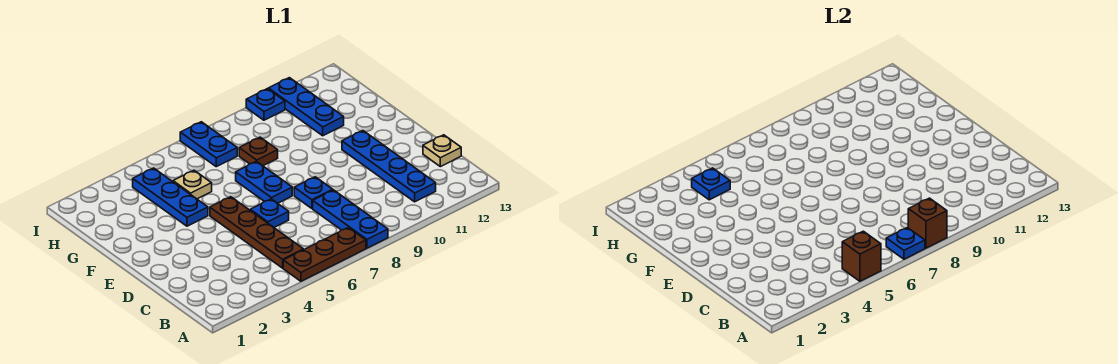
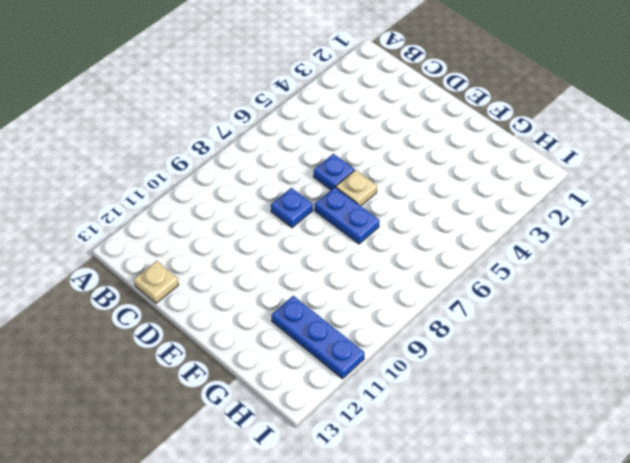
tan plate E6 level 1 -> tan plate G5 level 1
none -> brown plate A5:A7 level 1
none -> blue plate A8:C8 level 1
none -> brown plate B5:E5 level 1

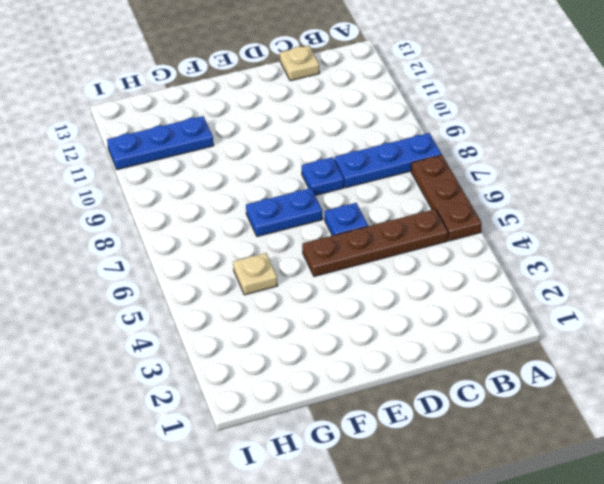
none -> blue plate B11:E11 level 1
none -> blue plate F4:H4 level 1
none -> brown plate G8 level 1

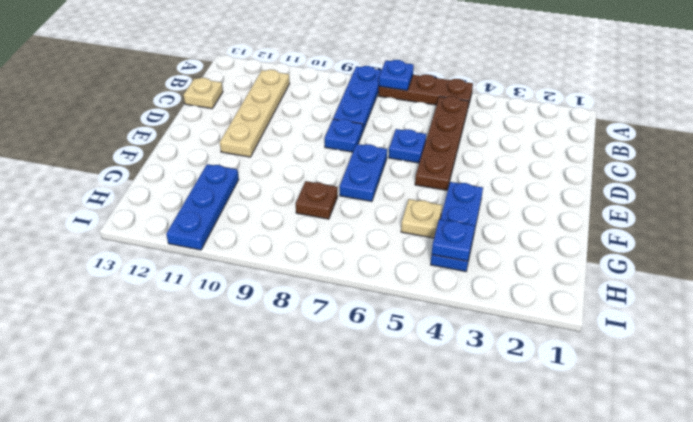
tan plate B11:E11 level 1 -> blue plate B11:E11 level 1
none -> blue plate H7:I7 level 1
none -> blue plate I10 level 1
none -> brown brick A5 level 2

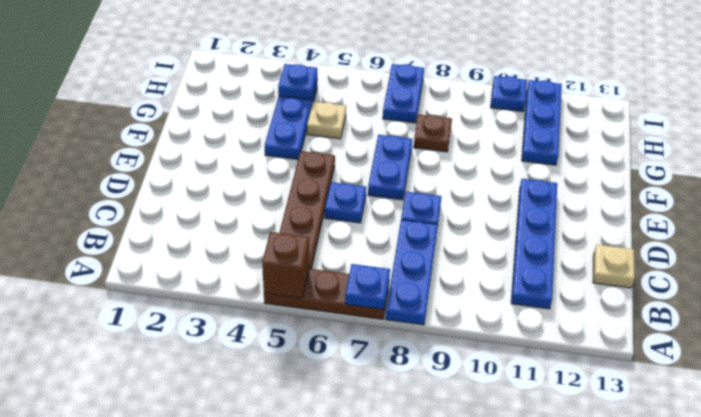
none -> brown brick A8 level 2

